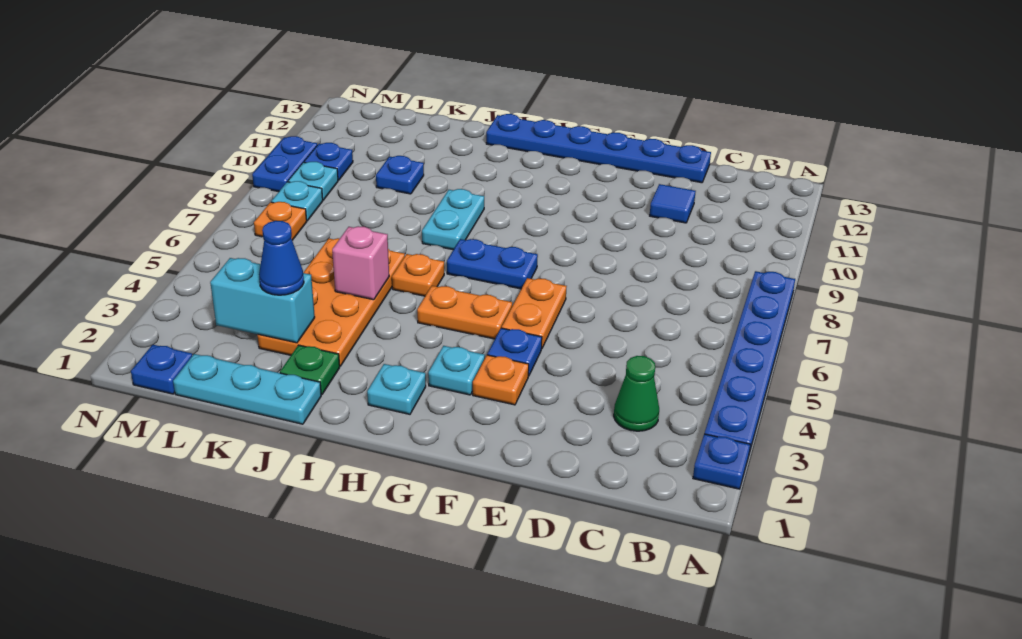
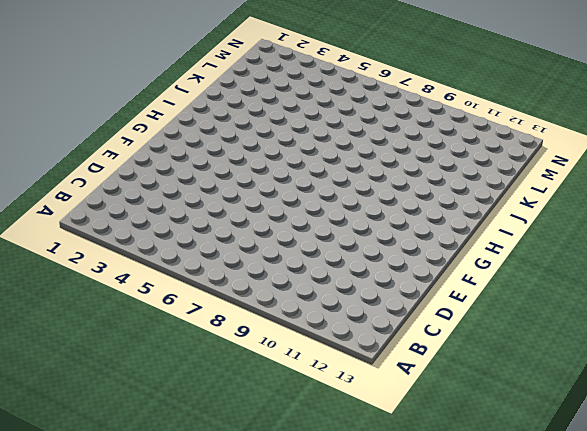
none -> blue plate A2 level 1
none -> blue plate A3:A8 level 1
none -> green cone C3 level 1

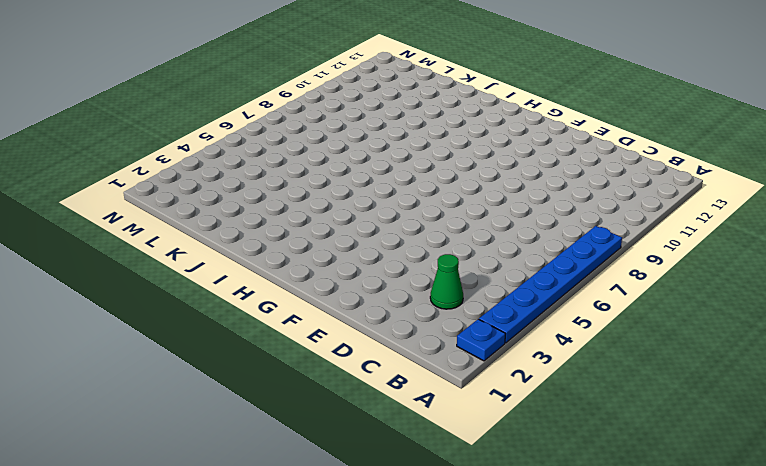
none -> blue tile D11 level 1
none -> blue plate D13:I13 level 1
none -> orange plate F3 level 1

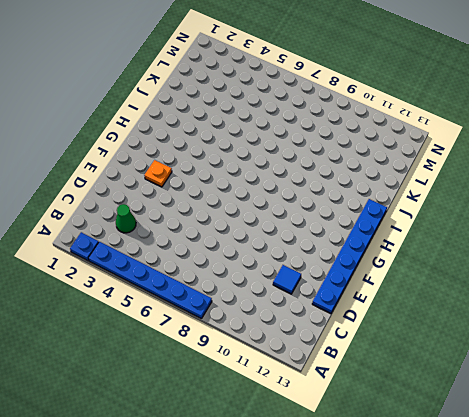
none -> blue plate F4 level 1
none -> orange plate F5:F6 level 1
none -> cyan plate G3 level 1

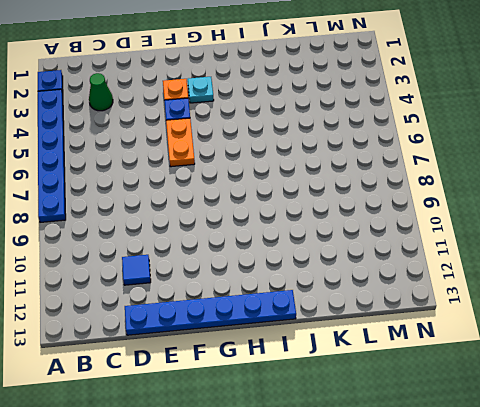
none -> orange plate G5:H5 level 1
none -> blue plate G7:H7 level 1
none -> cyan plate H2 level 1

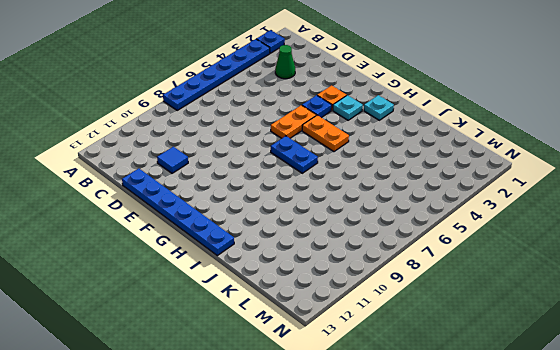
none -> orange plate I6 level 1
none -> cyan plate I8:I9 level 1
none -> cyan plate J1:L1 level 1

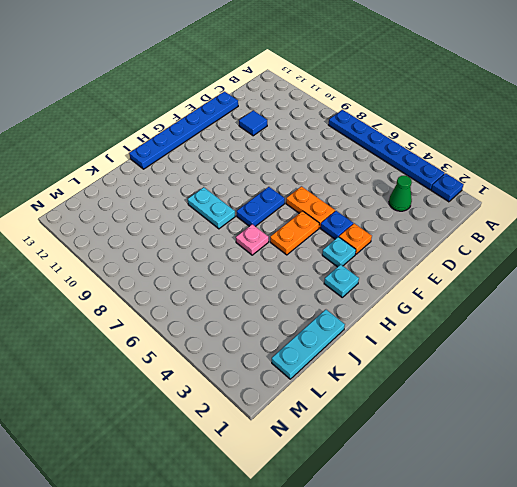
pink plate I6 level 1 -> orange plate I6 level 1
none -> green plate J2 level 1
none -> orange plate J3:K6 level 1
none -> blue plate K10 level 1

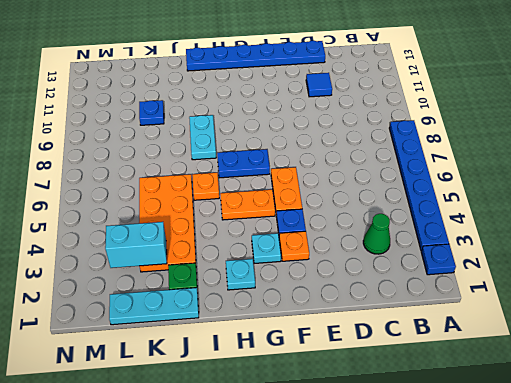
none -> blue plate M1 level 1
none -> orange plate M7 level 1
none -> cyan plate M8 level 1

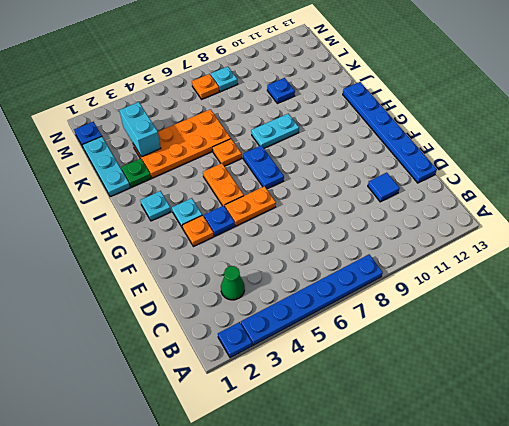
none -> cyan plate M9 level 1
none -> blue plate M10 level 1
none -> blue plate N9:N10 level 1

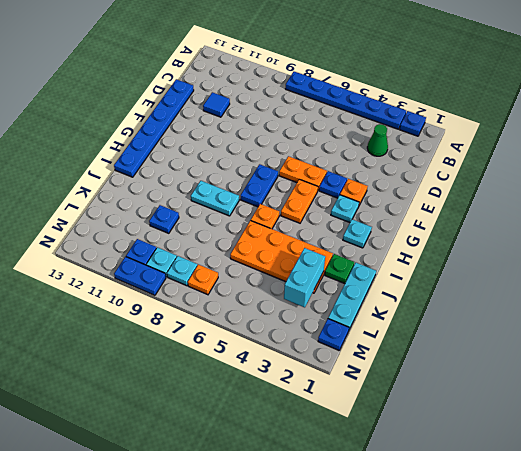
none -> pink brick J5 level 2
none -> blue cone K3 level 3

